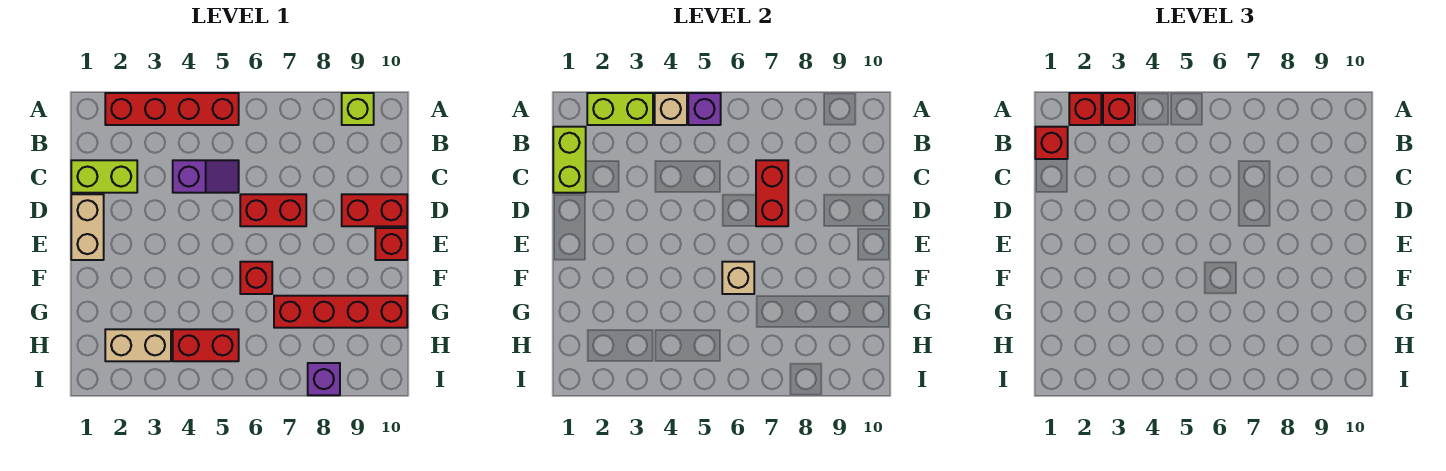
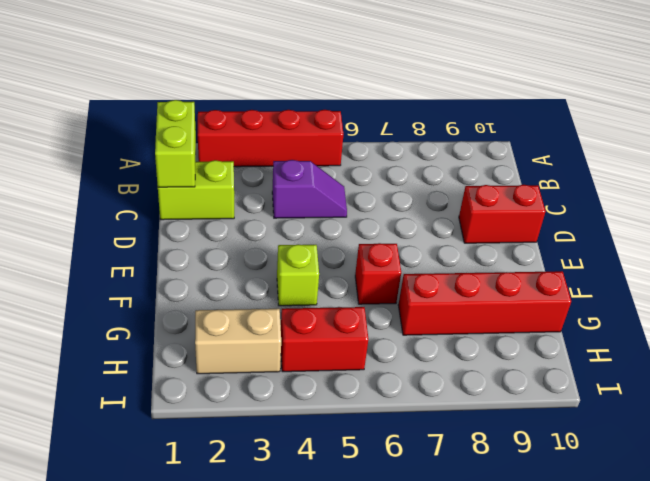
lime brick F4 level 1 -> lime brick A9 level 1
none -> tan brick D1:E1 level 1
none -> red brick D6:D7 level 1
none -> red brick E10 level 1

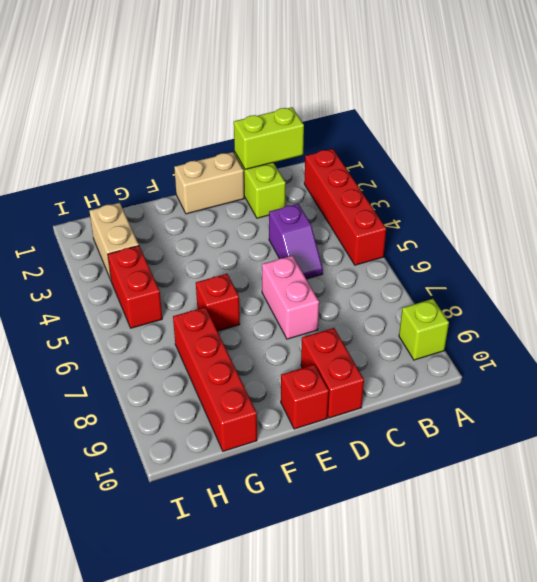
pink brick D6:D7 level 1 -> red brick D6:D7 level 1
none -> purple brick I8 level 1
none -> lime brick A2:A3 level 2
none -> tan brick A4 level 2

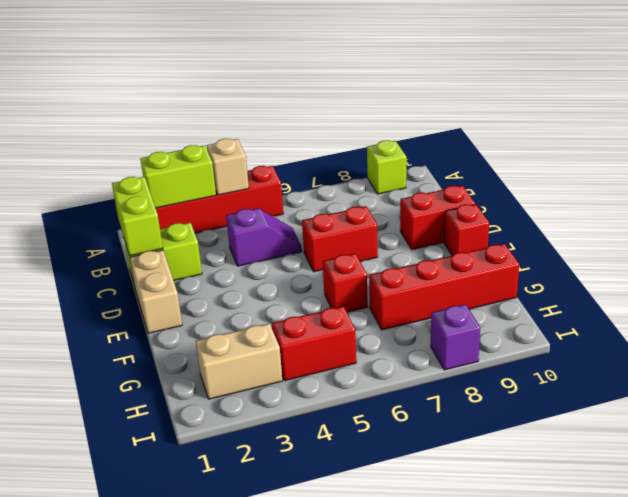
none -> purple brick A5 level 2
none -> red brick C7:D7 level 2
none -> tan brick F6 level 2

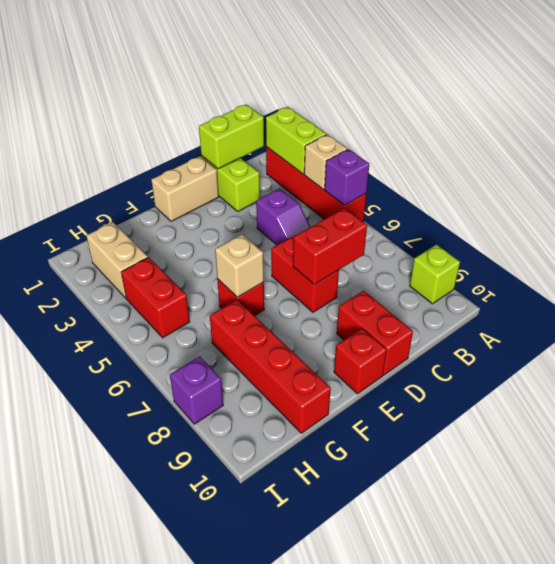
none -> red brick A2 level 3
none -> red brick A3 level 3
none -> red brick B1 level 3

